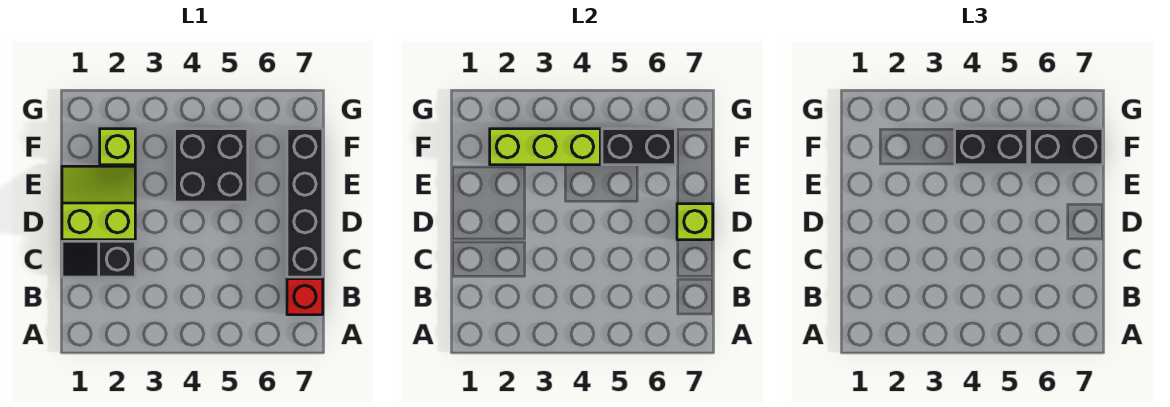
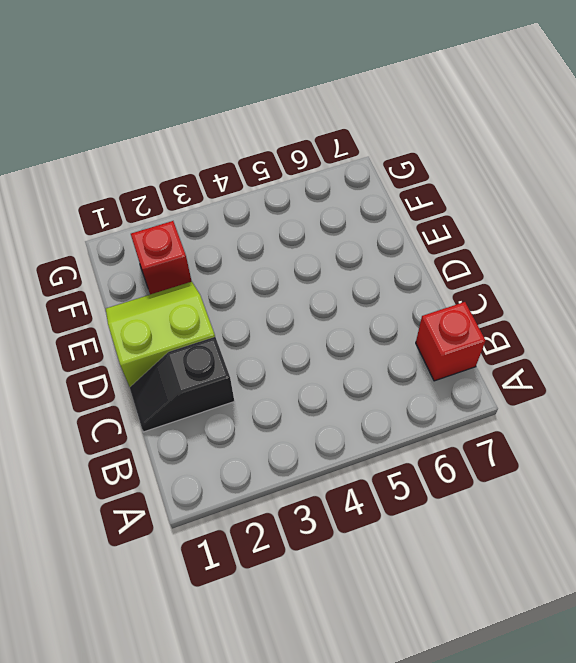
red brick F2 level 1 -> lime brick F2 level 1
none -> black brick C7:F7 level 1
none -> black brick E4:F5 level 1

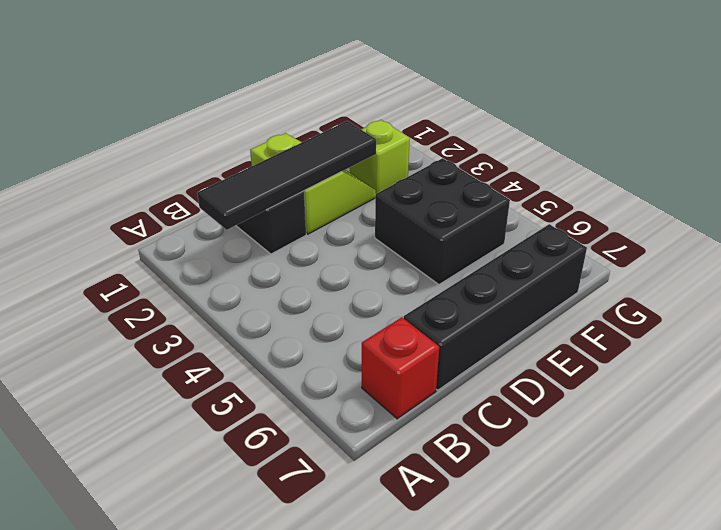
black tile B2:E2 level 2 -> none
none -> lime brick D7 level 2
none -> lime brick F2:F4 level 2

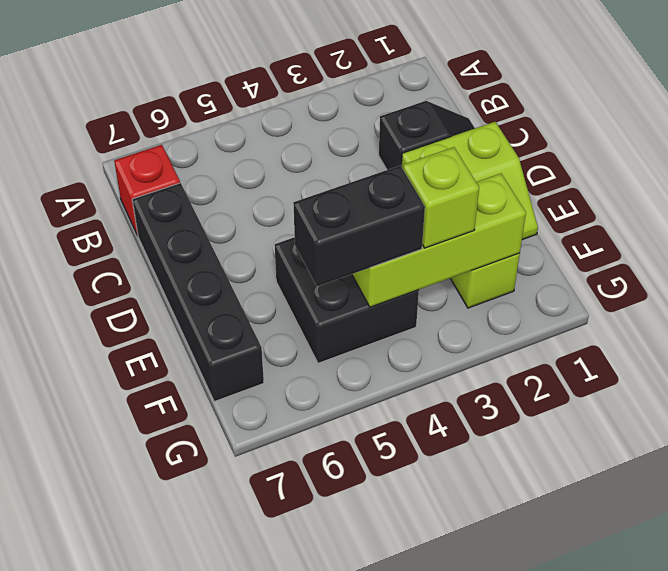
lime brick F3 level 3 -> lime brick D7 level 2
none -> black brick F5:F6 level 2
none -> black brick F6:F7 level 3

